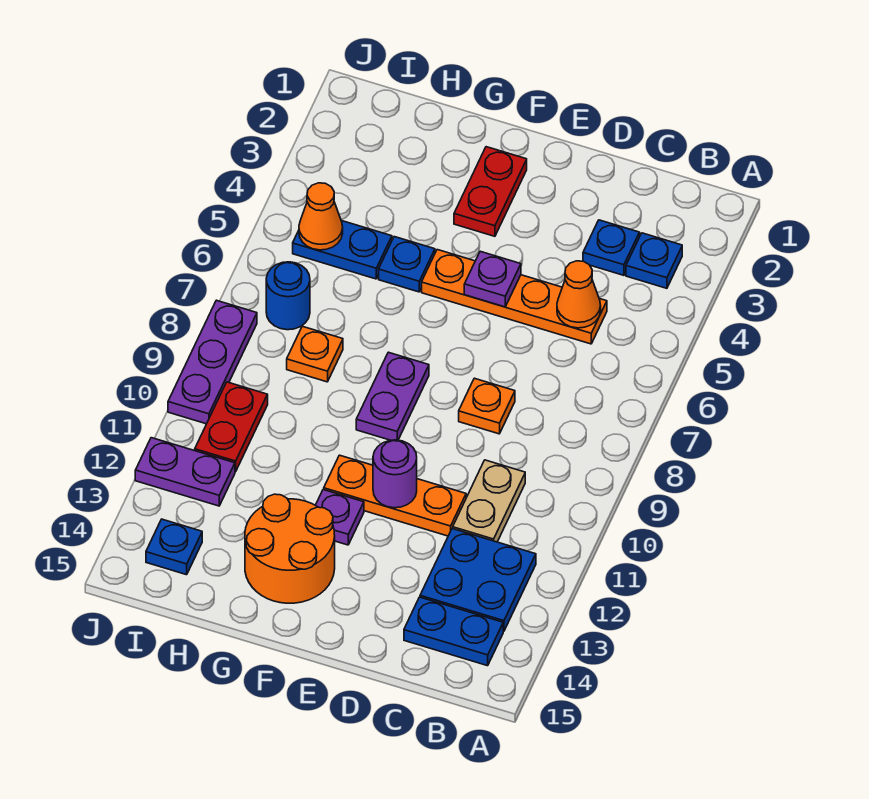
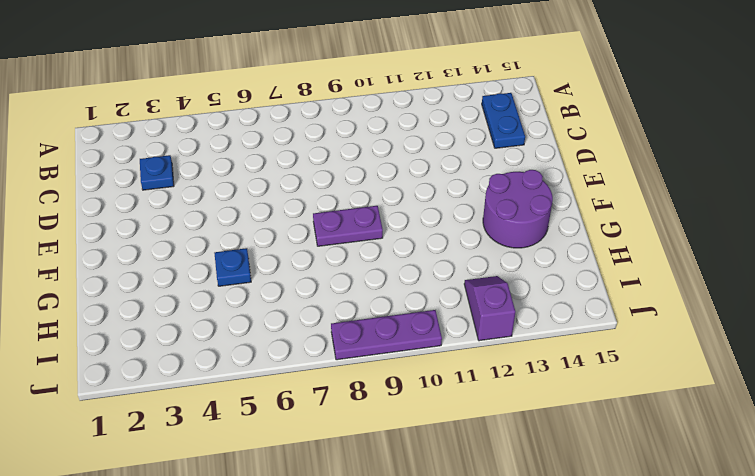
purple round brick F13:G14 level 1 -> orange round brick F13:G14 level 1
purple slope I12:J12 level 1 top J -> purple plate I12:J12 level 1
none -> blue plate B3 level 1
none -> blue plate B12:C13 level 1
none -> orange plate C5:F5 level 1

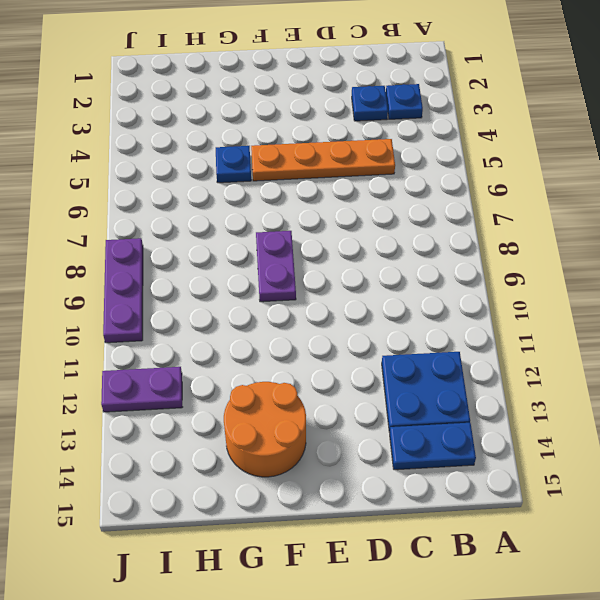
none -> tan plate C10:C11 level 1
none -> orange plate D8 level 1
none -> orange plate D11:F11 level 1

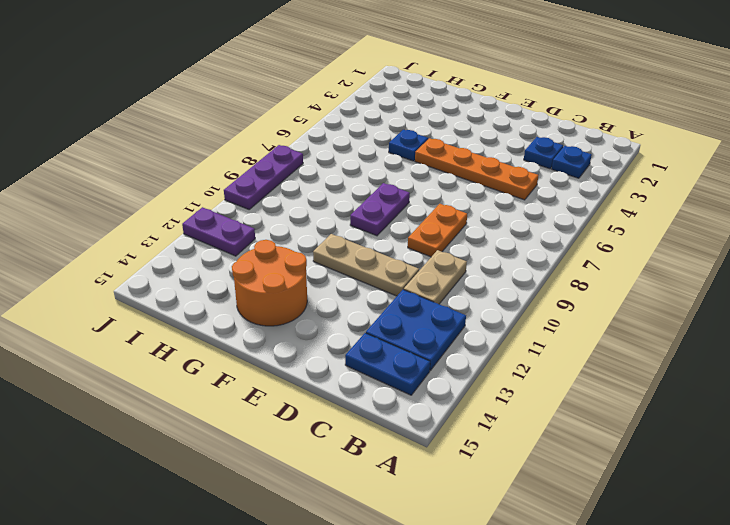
orange plate D8:D9 level 1 -> orange plate D8 level 1
tan plate D11:F11 level 1 -> orange plate D11:F11 level 1
none -> red plate F2:F3 level 1
none -> purple plate F12 level 1
none -> blue plate H5:I5 level 1

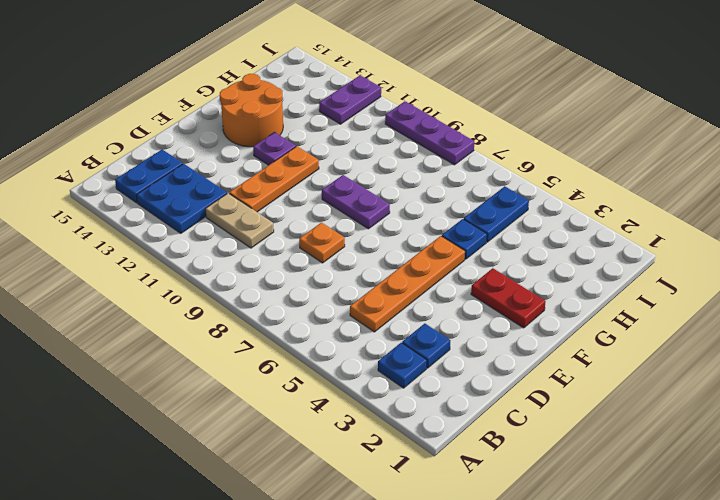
none -> orange plate H8 level 1
none -> blue round brick I7 level 1
none -> red plate I10:I11 level 1

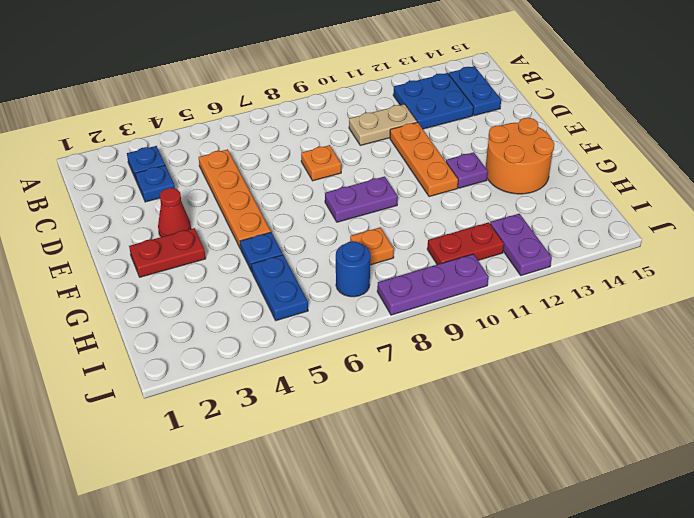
red cone E3 level 1 -> none
none -> blue plate I14 level 1
none -> orange cone C5 level 2
none -> purple plate E5 level 2

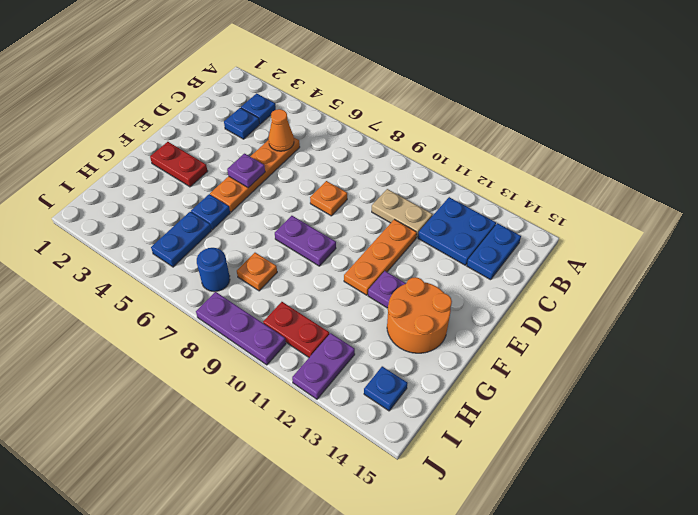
none -> purple round brick E11 level 2
none -> orange cone I5 level 2

